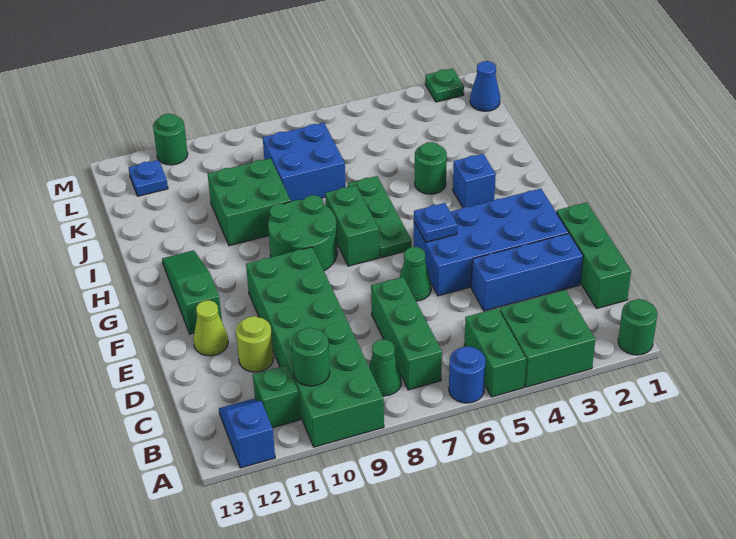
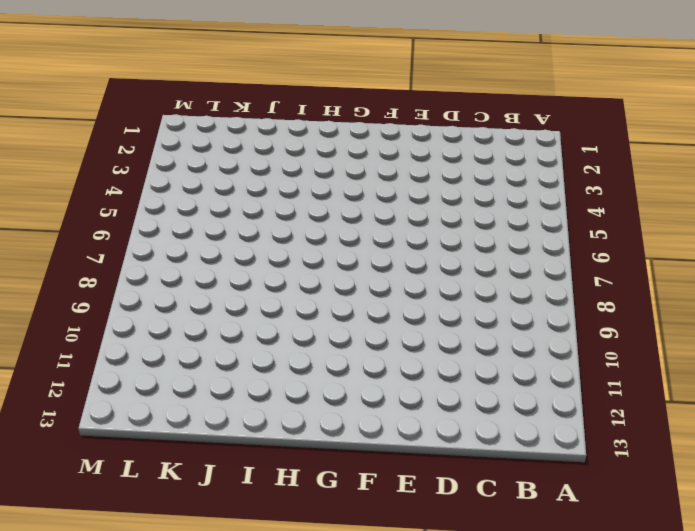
none -> green round brick A1 level 1
none -> green brick A3:B4 level 1
none -> green brick A5:B5 level 1

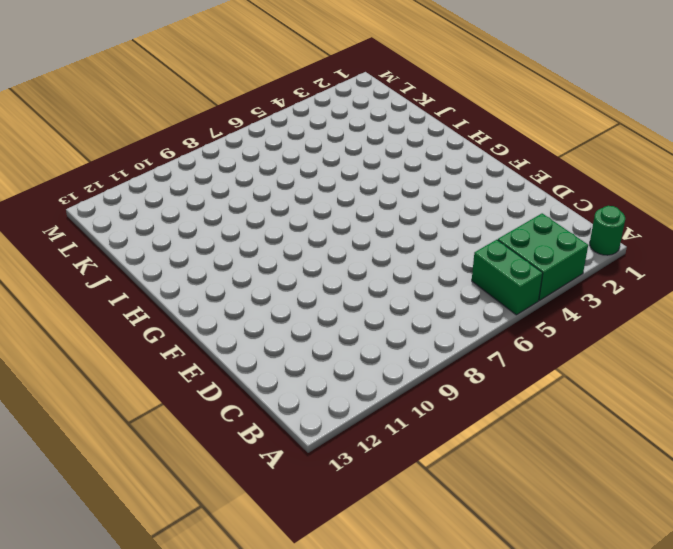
none -> blue round brick A6 level 1
none -> green brick A9:F10 level 1
none -> blue slope A12:B12 level 1 top A

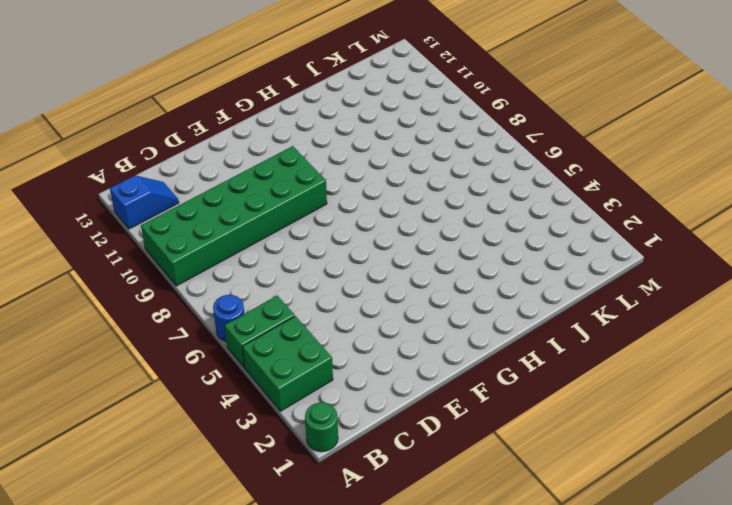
none -> green brick B7:D7 level 1
none -> green cone B8 level 1
none -> green brick B11 level 1

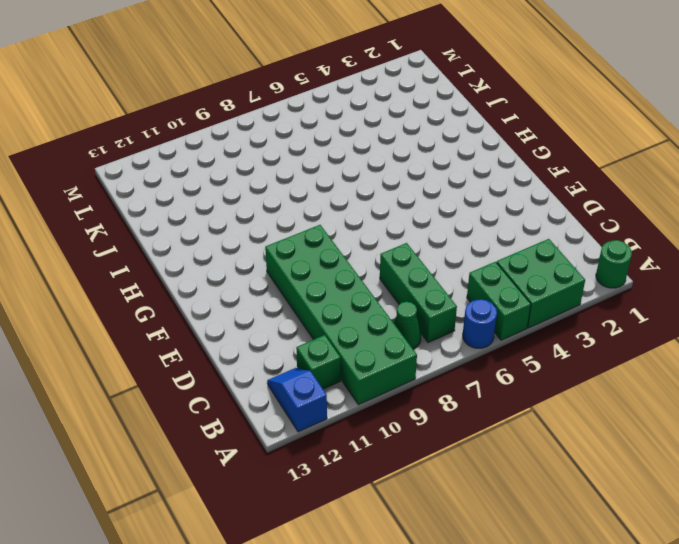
none -> green brick C1:E1 level 1
none -> blue brick D2:D4 level 1
none -> lime round brick D11 level 1

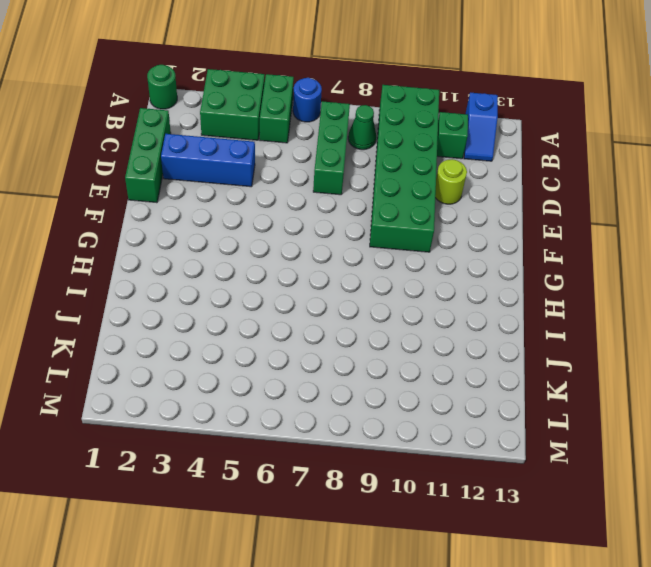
none -> blue brick E2:F5 level 1
none -> green cone E6 level 1
none -> lime cone E12 level 1

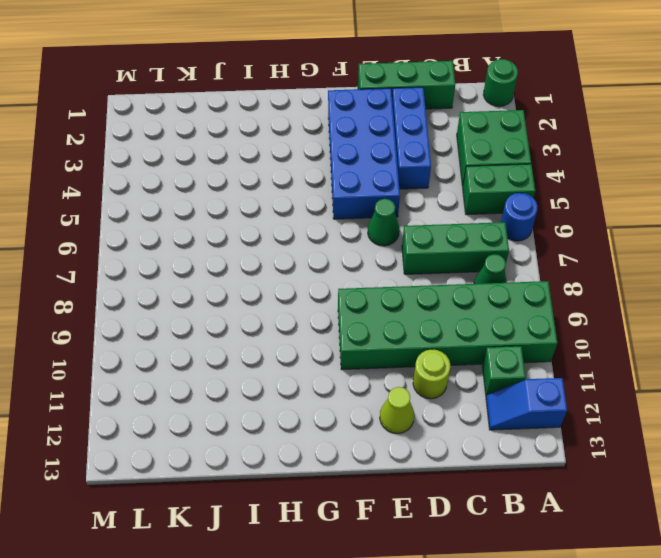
none -> green slope F12:H12 level 1 top F
none -> green plate G6:I6 level 1
none -> green brick G7:H7 level 1

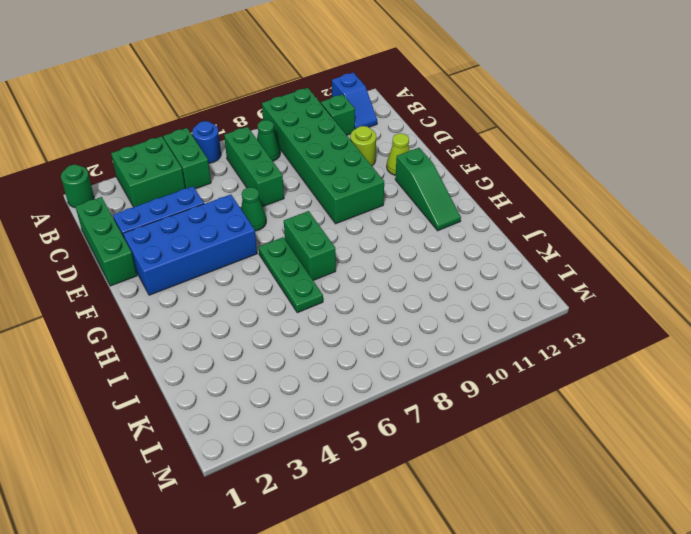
none -> green round brick G8:H9 level 1
none -> blue brick H3 level 1
none -> green round brick I4 level 1

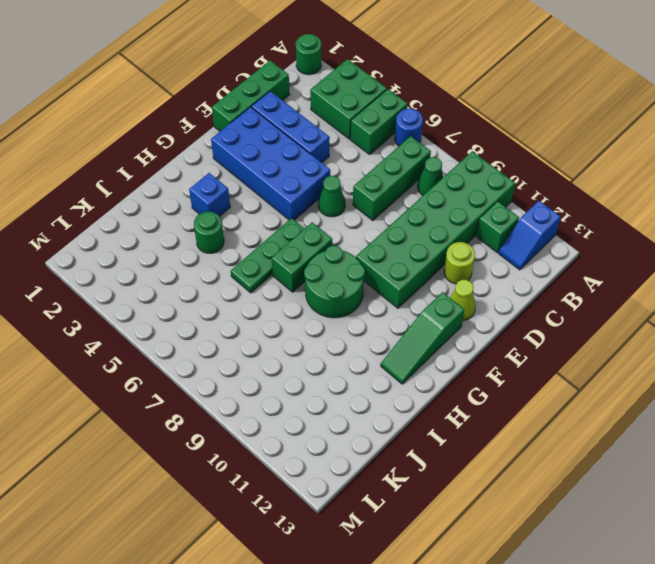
none -> green brick I9:J10 level 1
none -> blue brick J7:K8 level 1
none -> blue cone L1 level 1

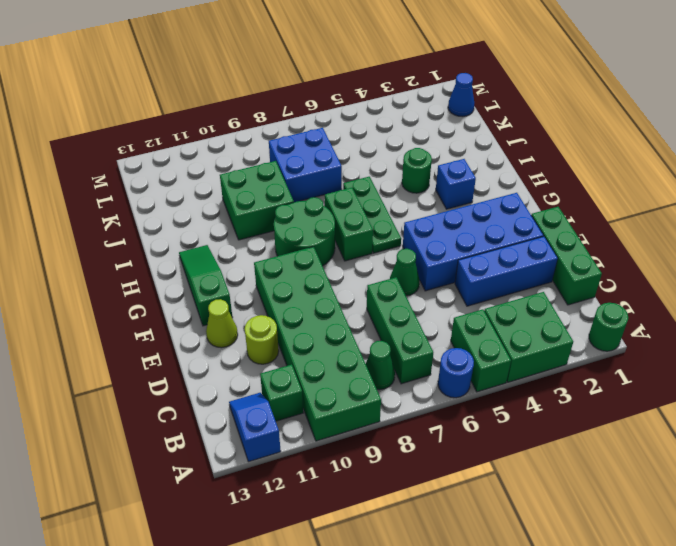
none -> blue plate L12 level 1
none -> green plate M2 level 1
none -> green round brick M11 level 1

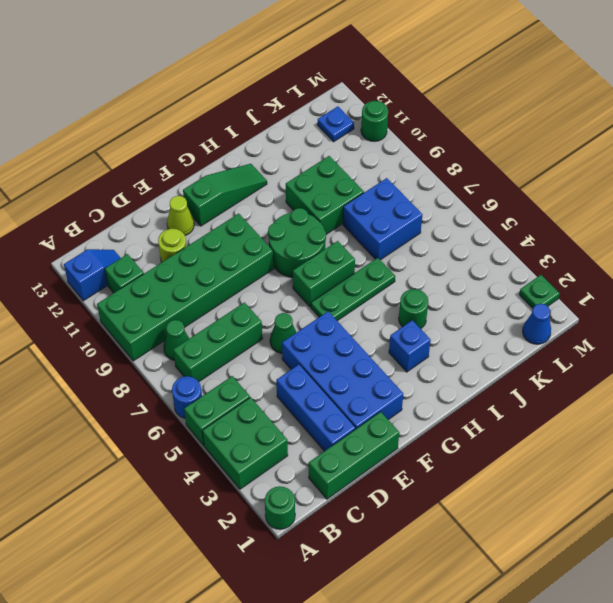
none -> green round brick B10 level 2
none -> blue plate F5 level 2

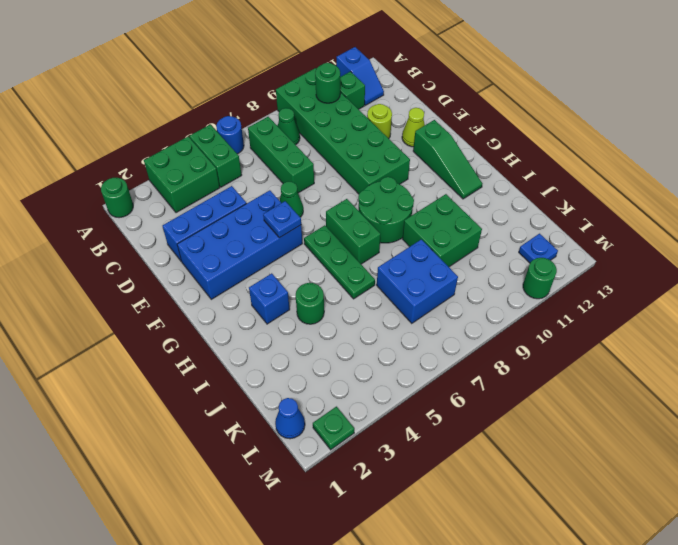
none -> green brick C1:E1 level 1

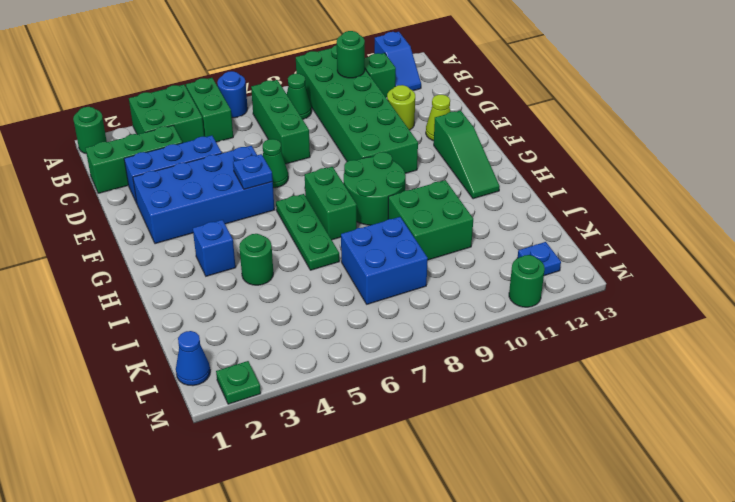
green brick C1:C3 level 1 -> green brick C1:E1 level 1

